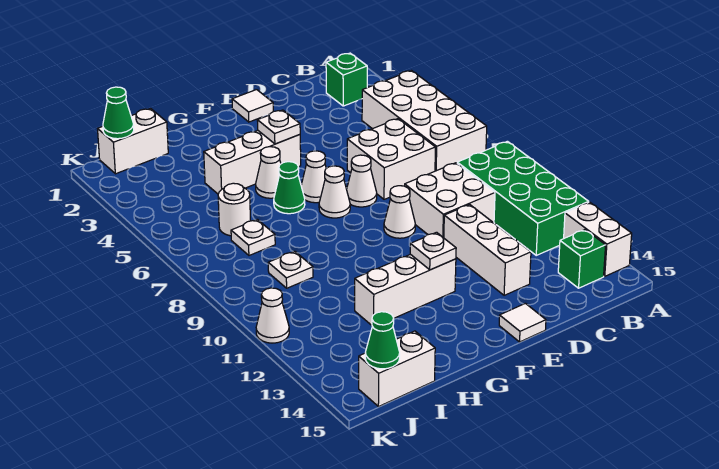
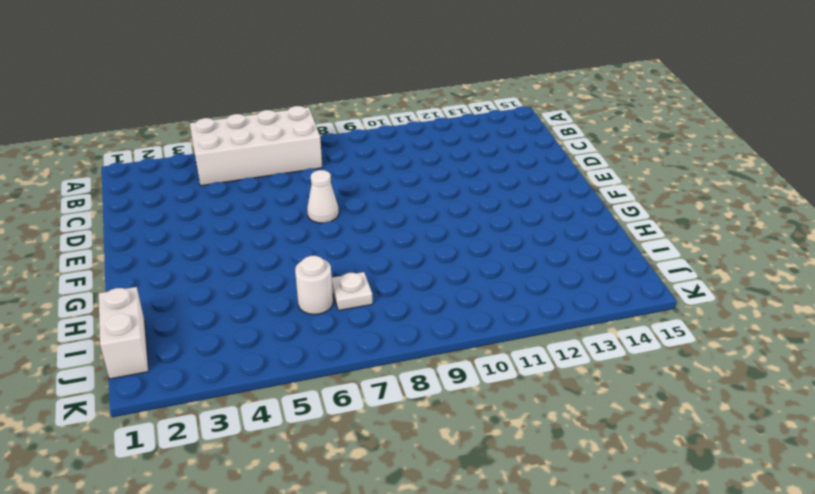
none -> green brick A9:B12 level 1
none -> white brick A13:A14 level 1
none -> green brick B2 level 1

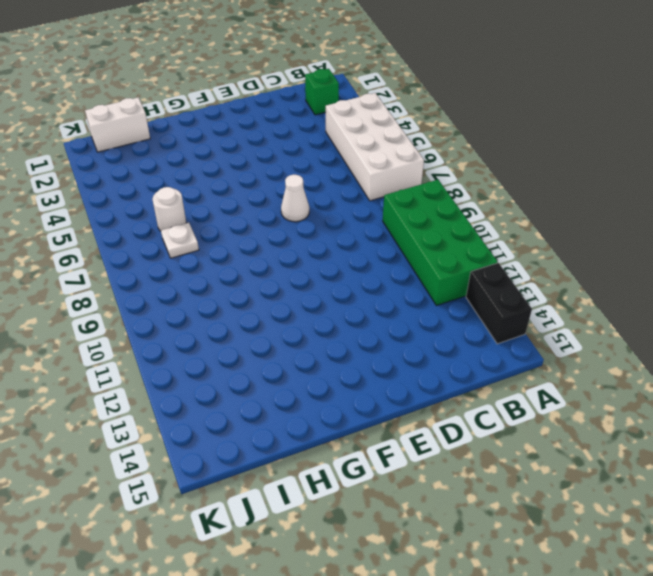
black brick A13:A14 level 1 -> white brick A13:A14 level 1
none -> green brick B14 level 1
none -> white brick C6:D7 level 1
none -> white brick C9:D10 level 1

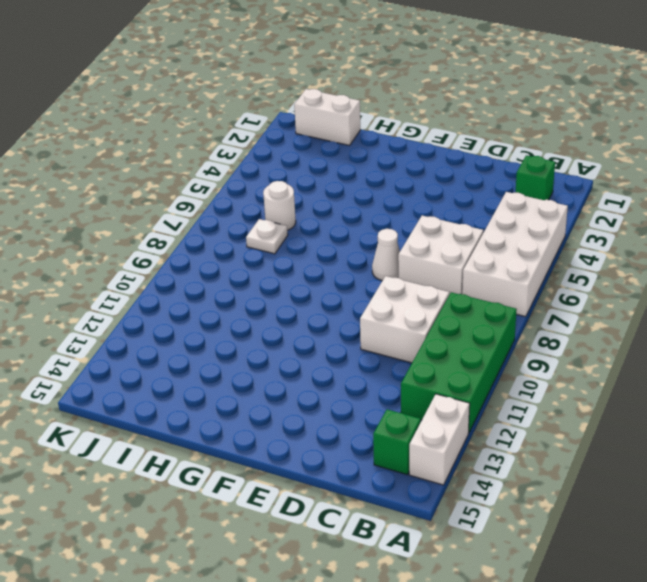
none -> white brick D11:D13 level 1
none -> white tile E1 level 1
none -> white cone E9 level 1

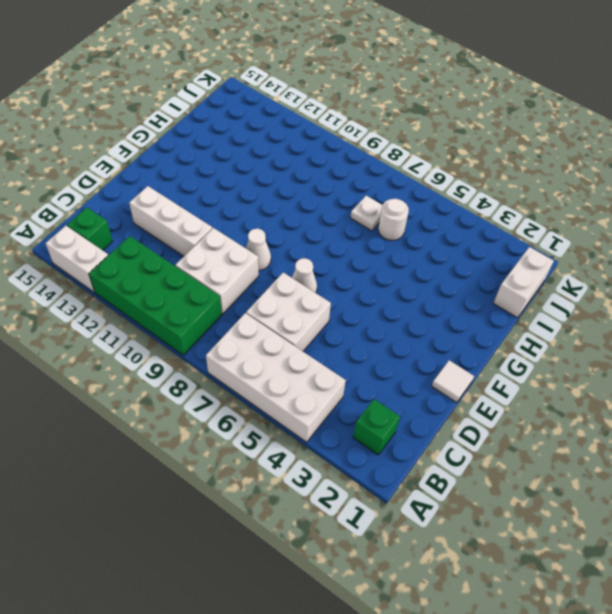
none -> white tile E15 level 1
none -> white brick F4:H4 level 1
none -> white cone F6 level 1

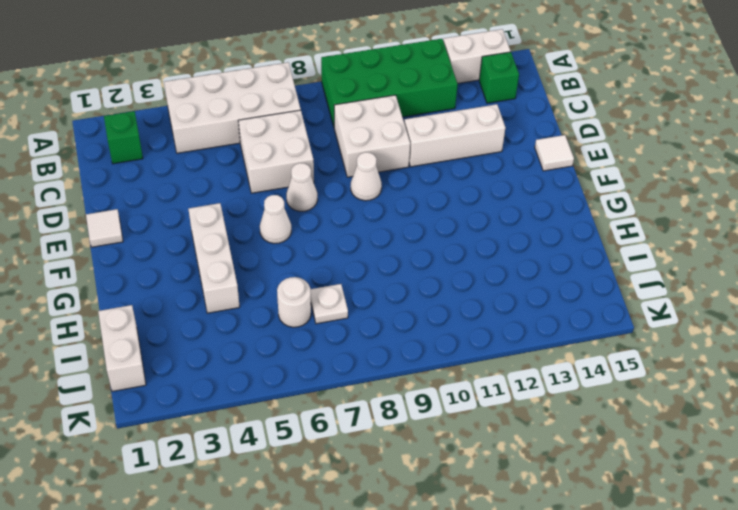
none -> white cone F7 level 1
none -> white brick F12:H12 level 1
none -> white cone G5 level 1

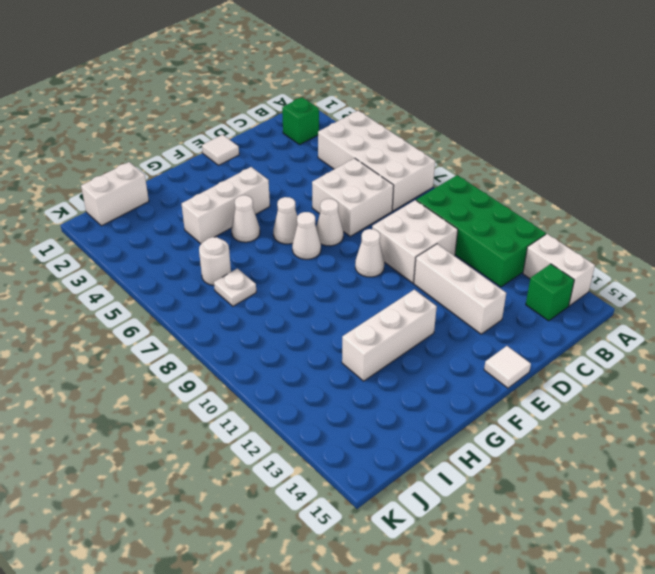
none -> green cone G6 level 1
none -> white plate I9 level 1
none -> white brick I15:J15 level 1

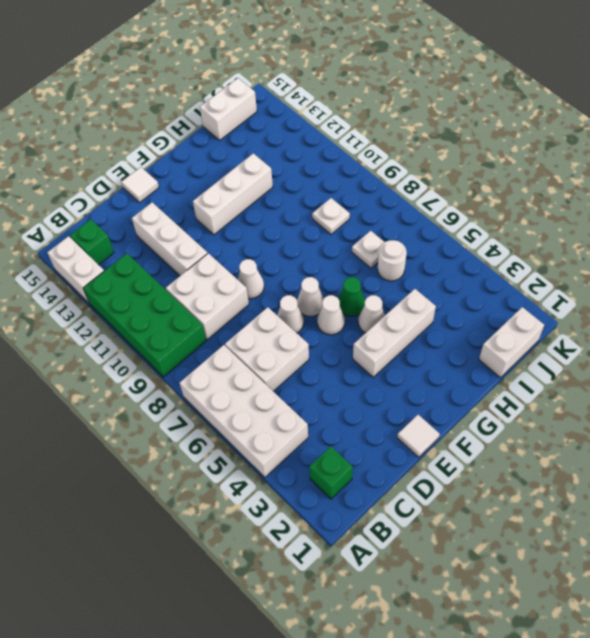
none -> white cone K11 level 1
none -> white plate F4 level 2
none -> white plate F12 level 2

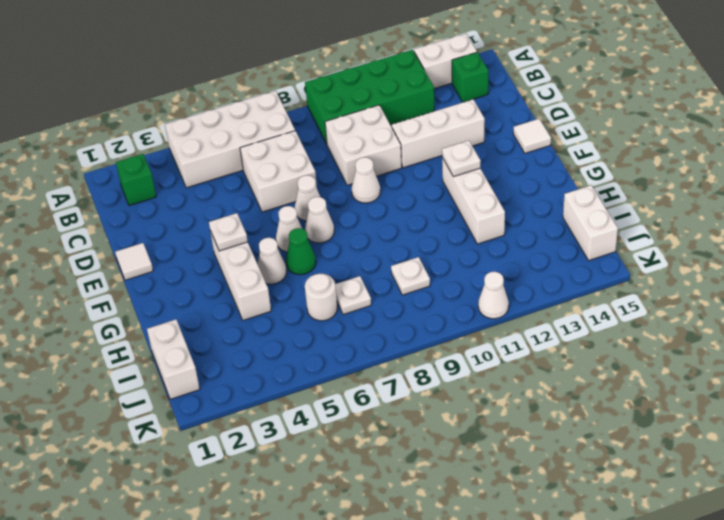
none -> green cone J1 level 2
none -> green cone J15 level 2

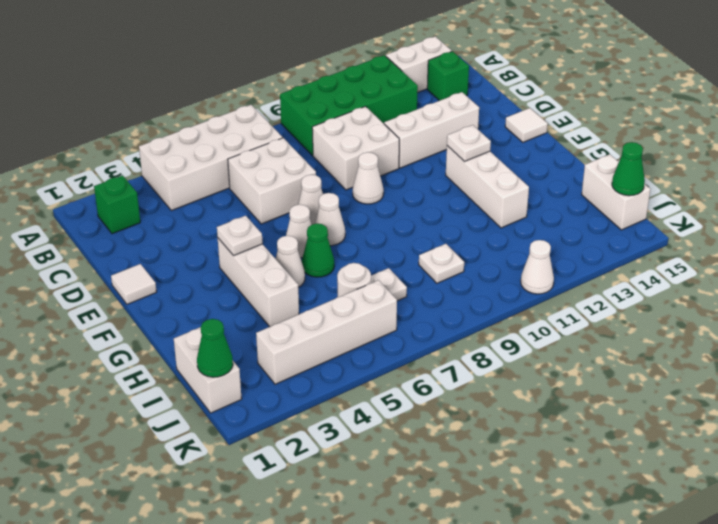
white brick J3:J6 level 1 -> none

